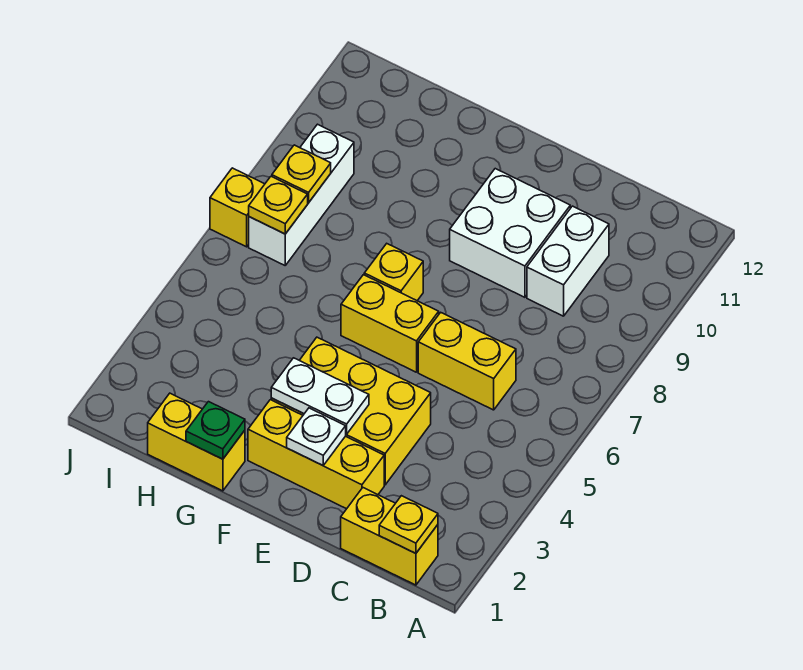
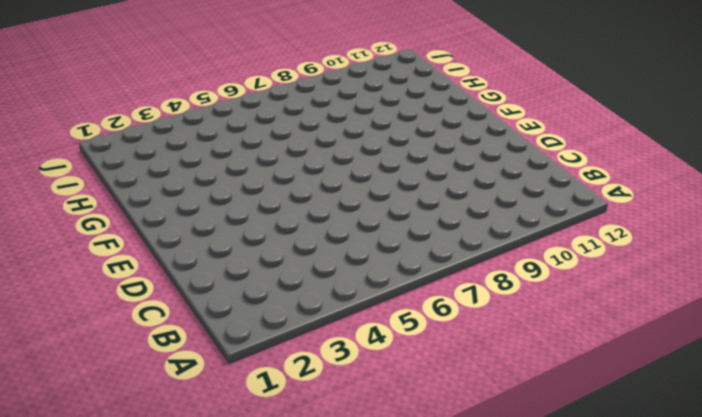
none -> yellow brick B1:C1 level 1
none -> yellow brick C6:D6 level 1
none -> white brick C9:C10 level 1

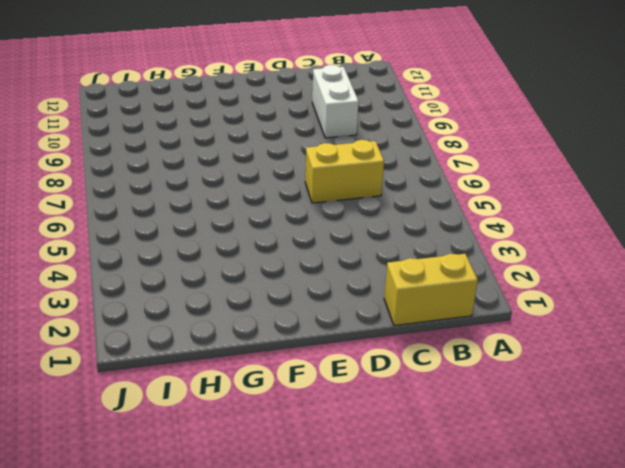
none -> yellow brick D2:F2 level 1
none -> yellow brick D3:F4 level 1
none -> white brick D9:E10 level 1

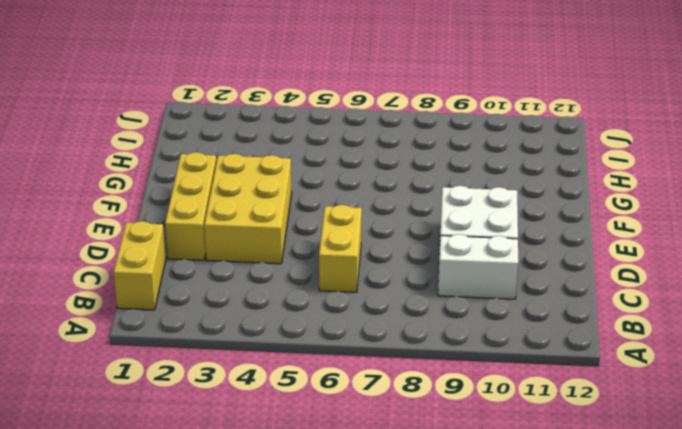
none -> yellow brick E6:F6 level 1
none -> yellow brick F7 level 1
none -> yellow brick G1:H1 level 1

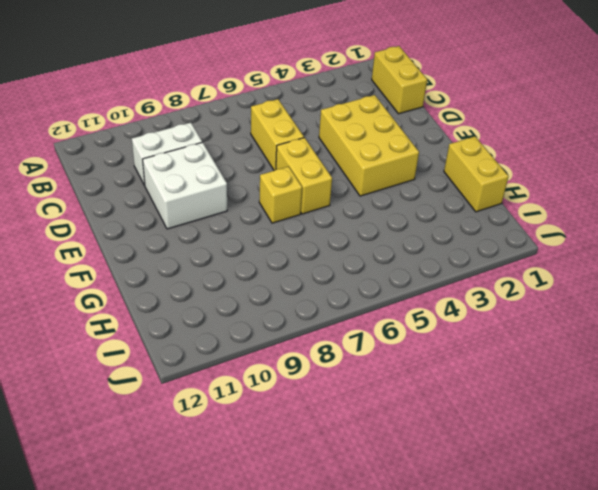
none -> yellow brick D2:F2 level 1
none -> white brick I7:I9 level 1
none -> yellow brick J7 level 1

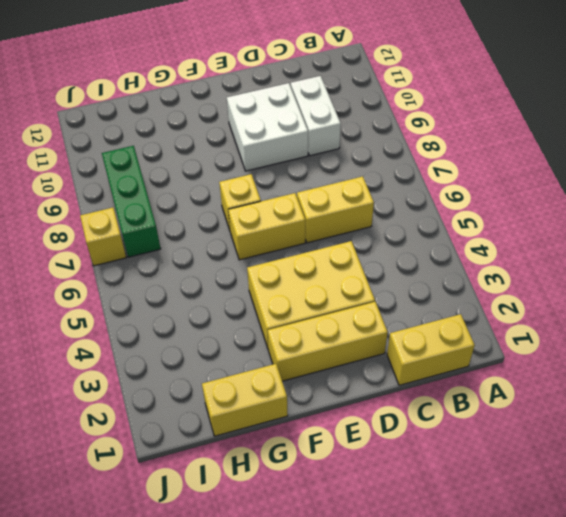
green brick I7:I9 level 1 -> white brick I7:I9 level 1
none -> yellow plate B1 level 2
none -> white plate E2 level 2
none -> white plate E3:F3 level 2

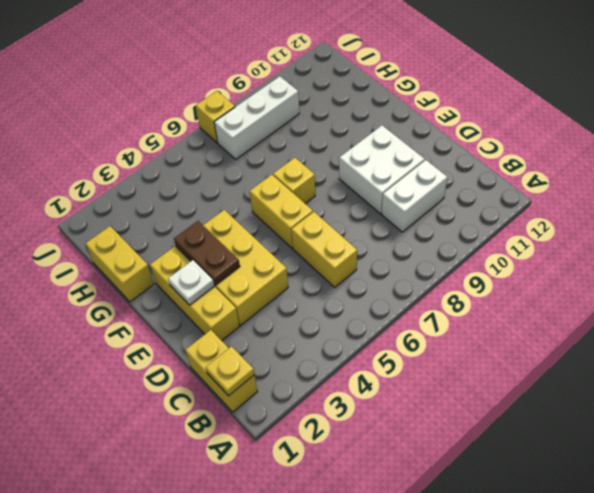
brown plate E3:F3 level 2 -> white plate E3:F3 level 2
none -> green plate G1 level 2
none -> yellow plate I7 level 2
none -> yellow plate I8 level 2

